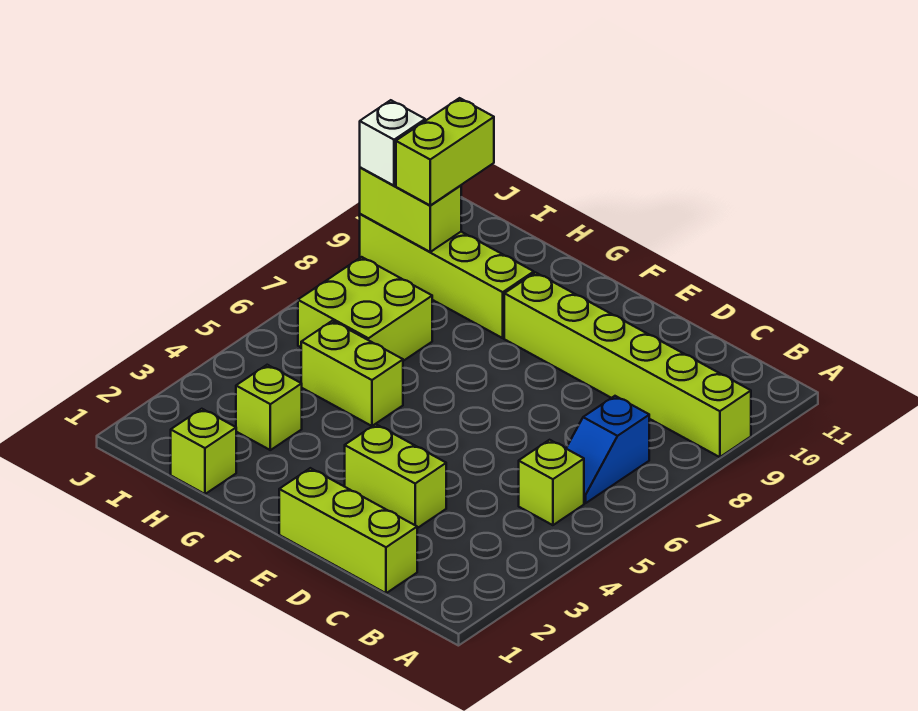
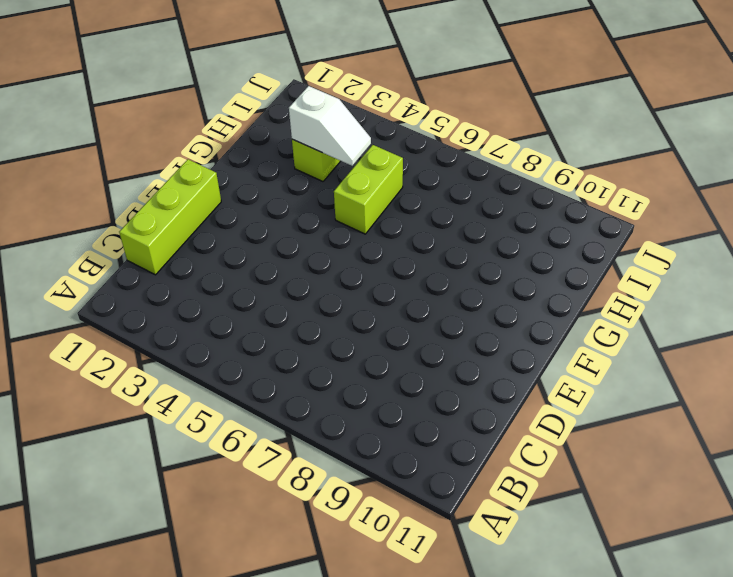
white slope H3:H4 level 2 top 3 -> none
none -> lime brick A9:F9 level 1
none -> lime brick B5 level 1
none -> blue slope B6:B7 level 1 top 7

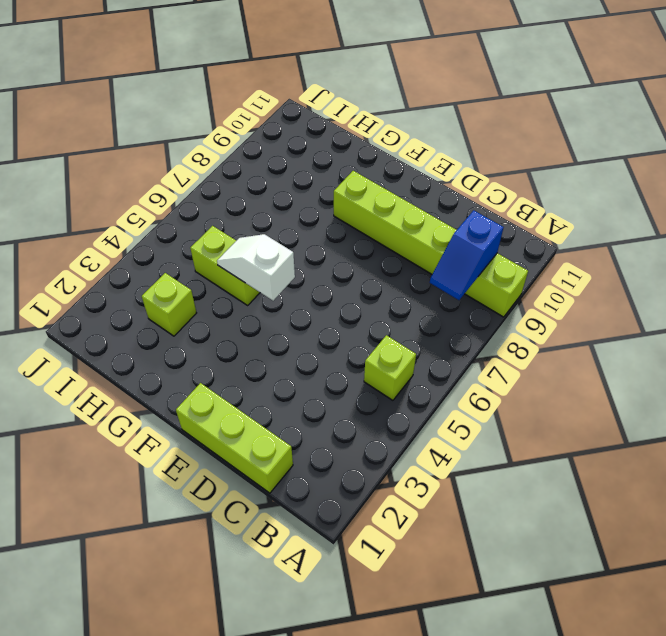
blue slope B8:B9 level 2 top 9 -> blue slope B6:B7 level 1 top 7
white slope F5:G5 level 2 top F -> none
none -> lime brick D3:E3 level 1
none -> lime brick G9:J9 level 1
none -> lime brick H1 level 1

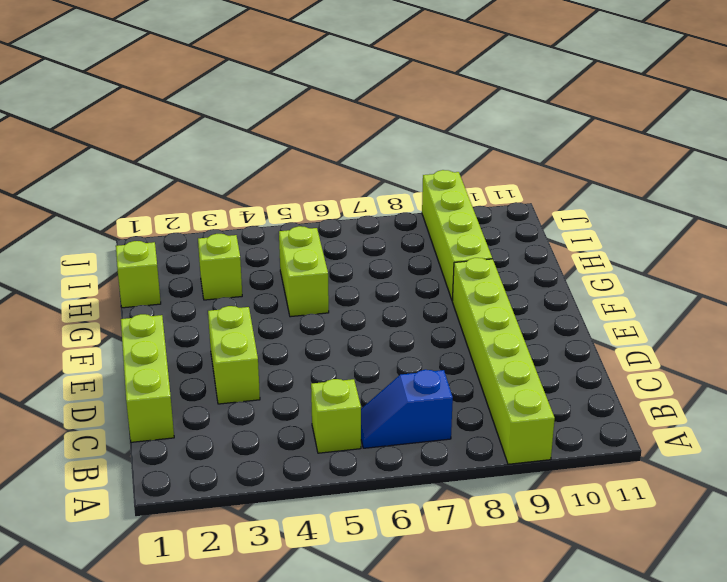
none -> lime brick H6:I7 level 1
none -> lime brick I9:J9 level 2
none -> lime brick I9:I10 level 3

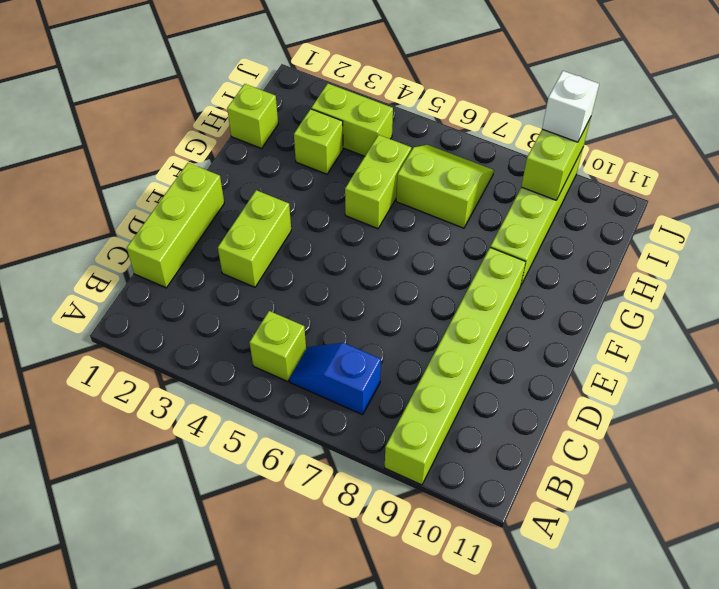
lime slope H6:I7 level 1 top H -> lime brick H6:I7 level 1
lime brick I3:I4 level 1 -> lime brick I9:I10 level 3

